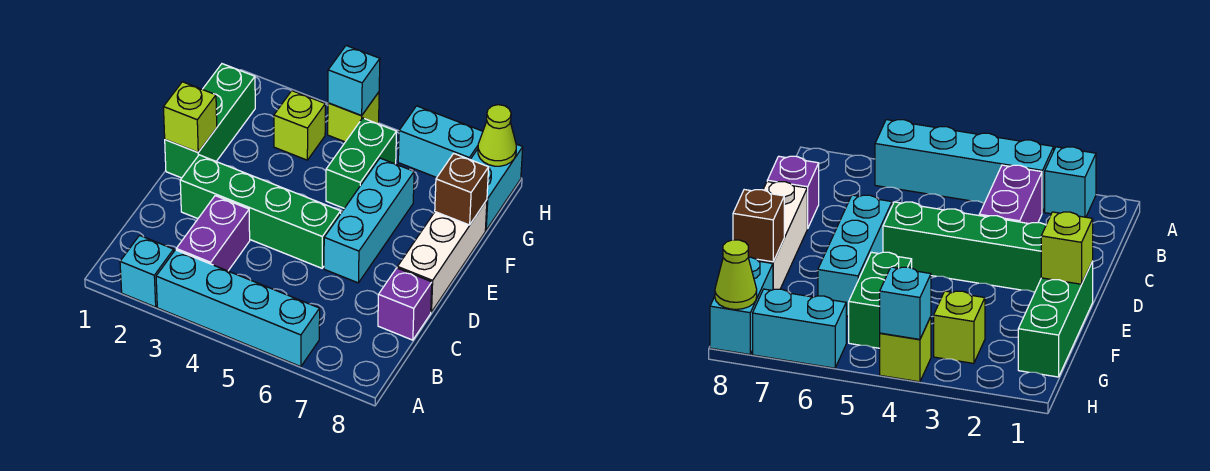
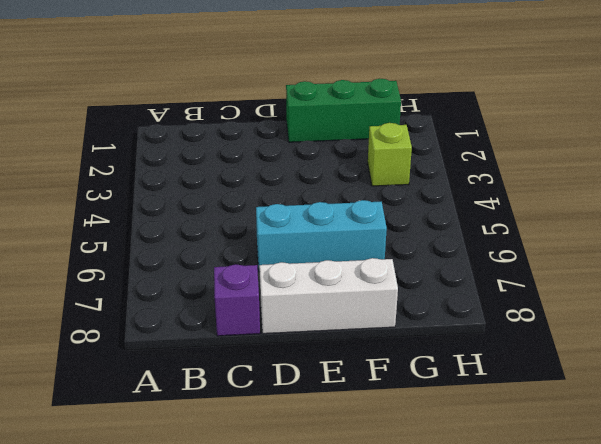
none -> cyan brick A2 level 1
none -> cyan brick A3:A6 level 1
none -> purple brick B3:C3 level 1

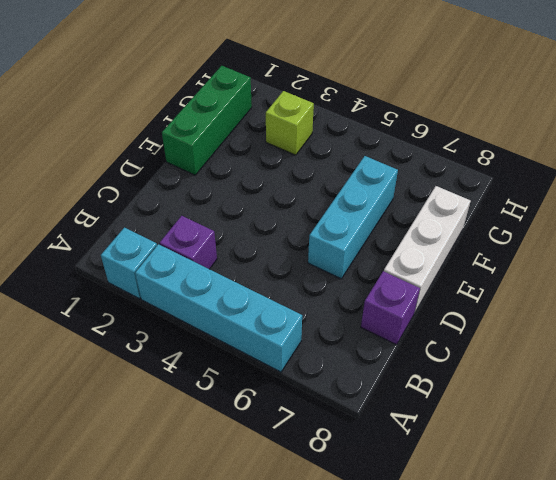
purple brick B3 level 1 -> purple brick B3:C3 level 1
none -> green brick D2:D5 level 1
none -> green brick F5:G5 level 1
none -> cyan brick G8:H8 level 1

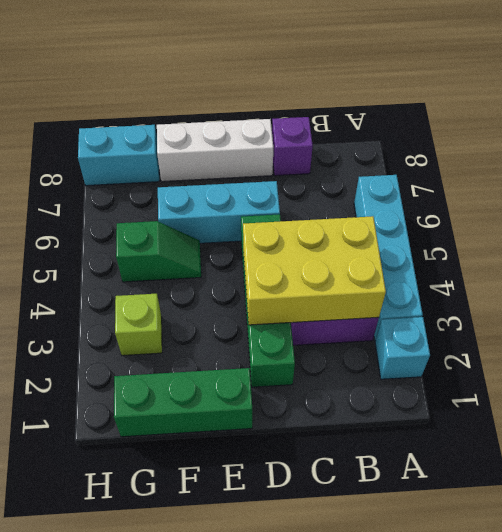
yellow brick B3:D4 level 2 -> none
green slope F5:G5 level 1 top G -> green brick F5:G5 level 1
none -> lime brick H4 level 1
none -> cyan brick H6:H7 level 1
none -> lime brick E1 level 2

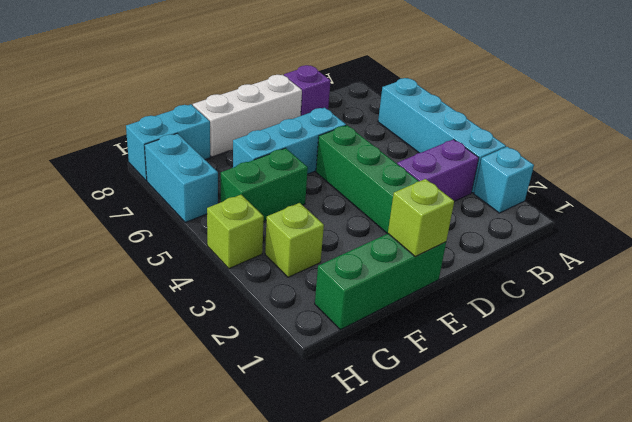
none -> brown brick F8 level 2
none -> cyan brick H4 level 2
none -> lime cone H8 level 2

